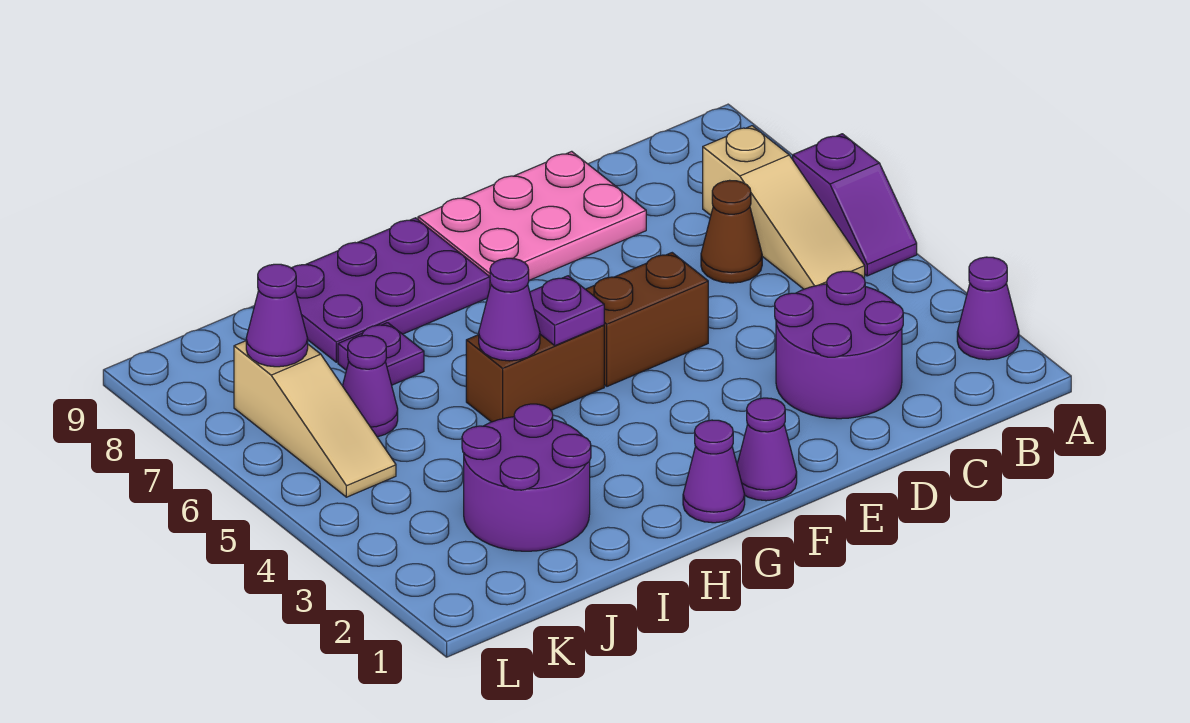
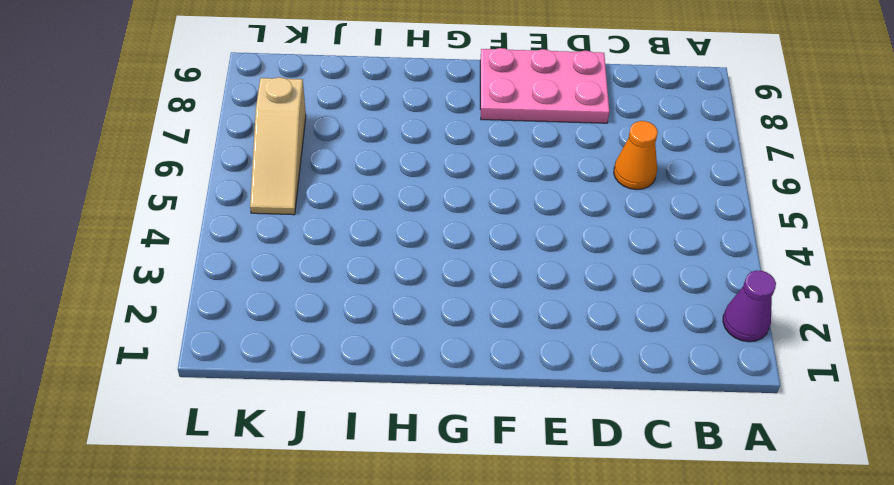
orange cone C6 level 1 -> brown cone C6 level 1
none -> purple slope A5:A6 level 1 top 6
none -> tan slope B5:B7 level 1 top 7
none -> purple round brick C2:D3 level 1

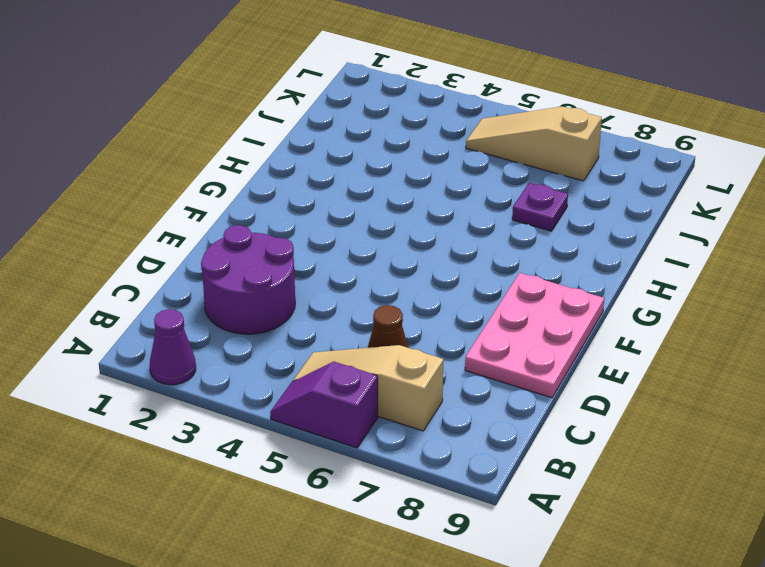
none -> brown brick E5:F5 level 1
none -> purple cone F1 level 1
none -> purple cone G1 level 1

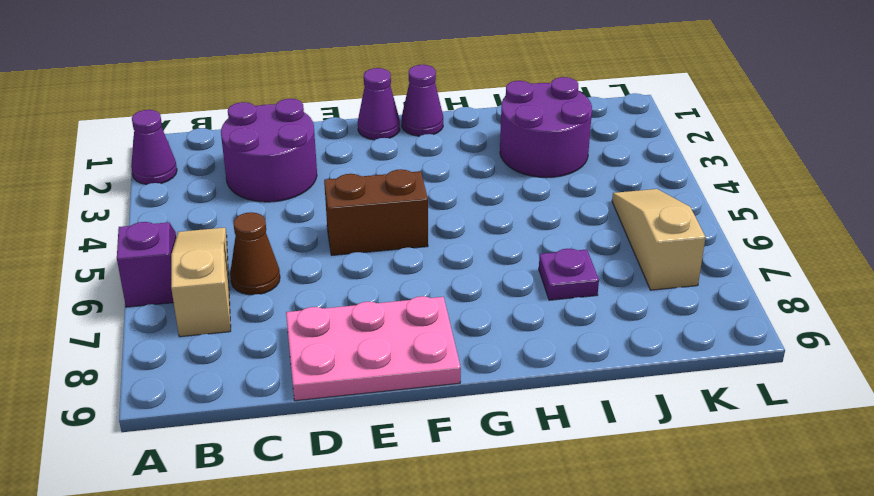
none -> brown brick G5:H5 level 1
none -> purple plate G8:I9 level 1
none -> purple cone J6 level 1

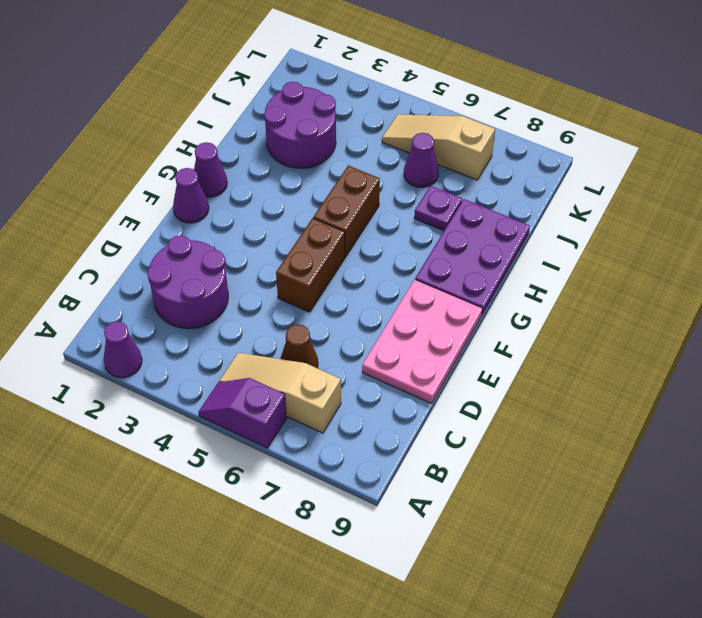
none -> purple plate G5 level 2
none -> purple cone H5 level 2
none -> purple cone K7 level 2

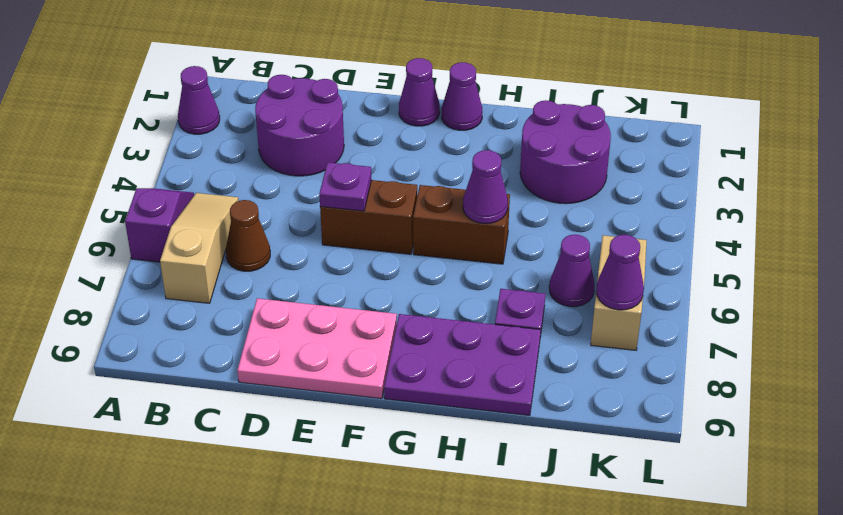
purple plate E5 level 2 -> purple plate G5 level 2

